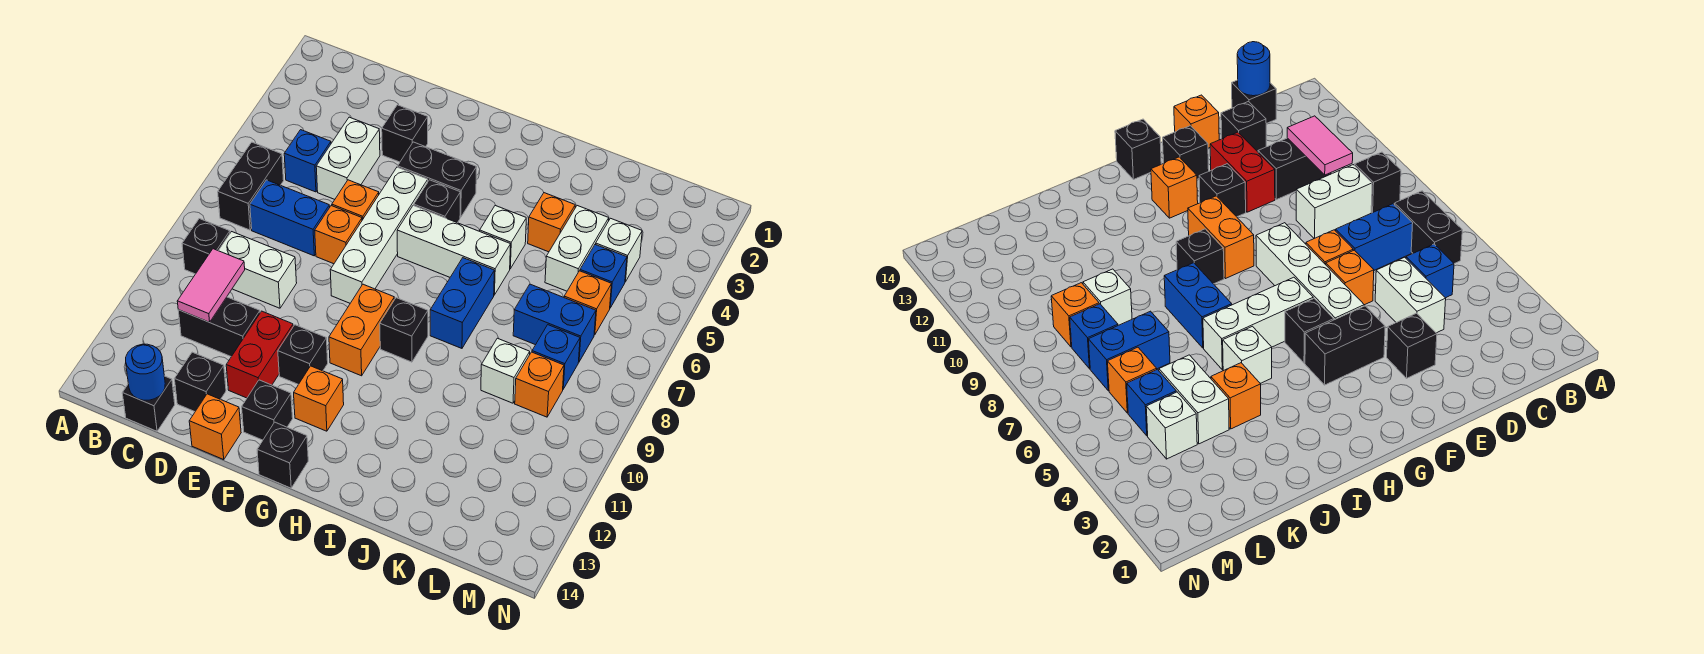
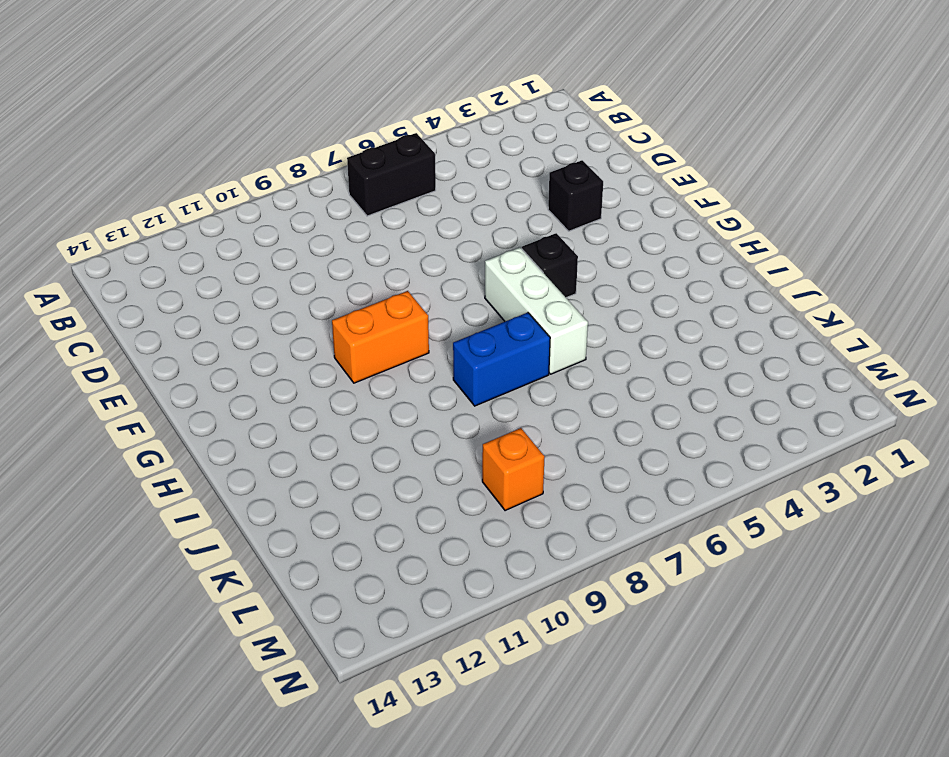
none -> black brick B9 level 1
none -> blue brick C5 level 1
none -> blue brick C7:D7 level 1
none -> white brick C9:D9 level 1

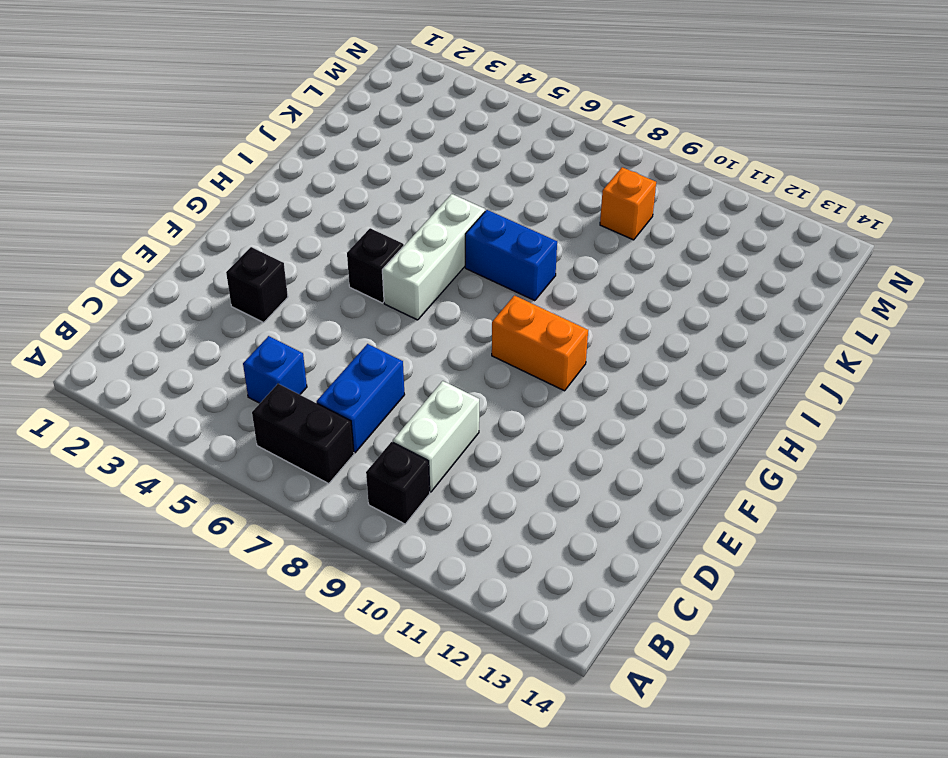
none -> black brick C11:D11 level 1
none -> black brick C14 level 1
none -> white brick D4:D5 level 1
none -> black brick D13 level 1

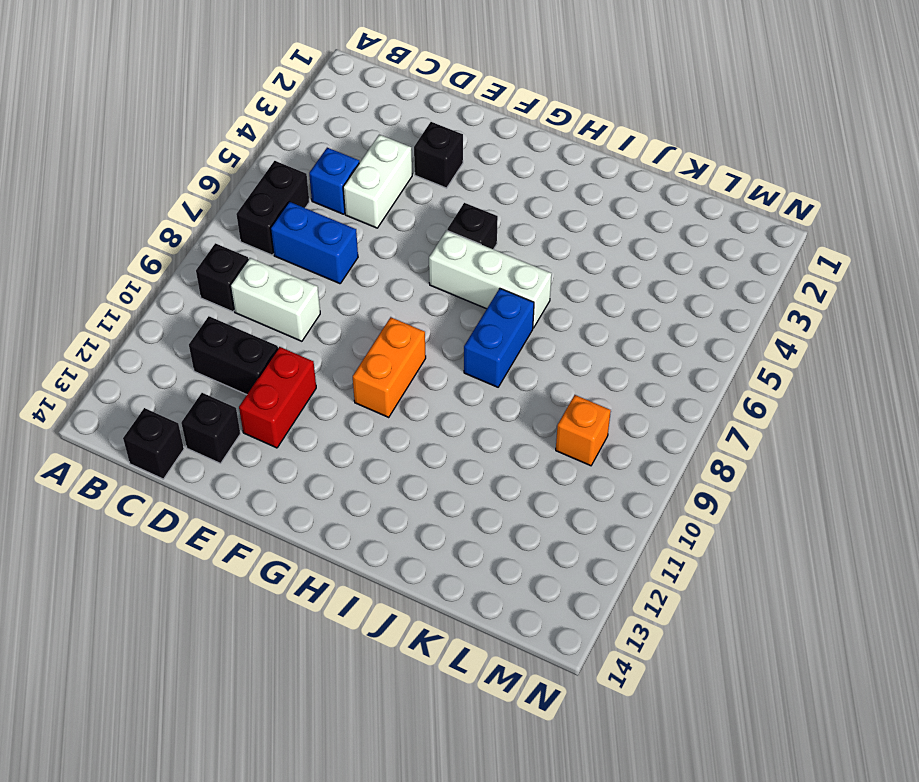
none -> orange brick E6 level 1
none -> orange brick E7 level 1
none -> orange brick E14 level 1
none -> black brick F4:G4 level 1

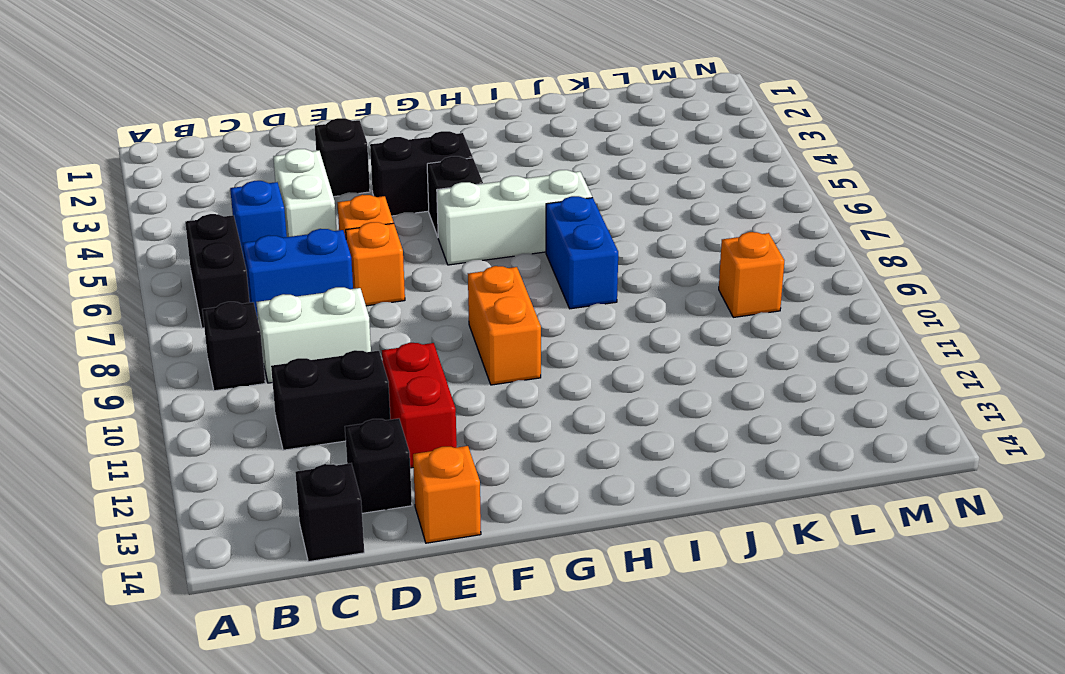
none -> white brick F5:F8 level 1
none -> black brick F11 level 1
none -> black brick F13 level 1
none -> orange brick G12 level 1

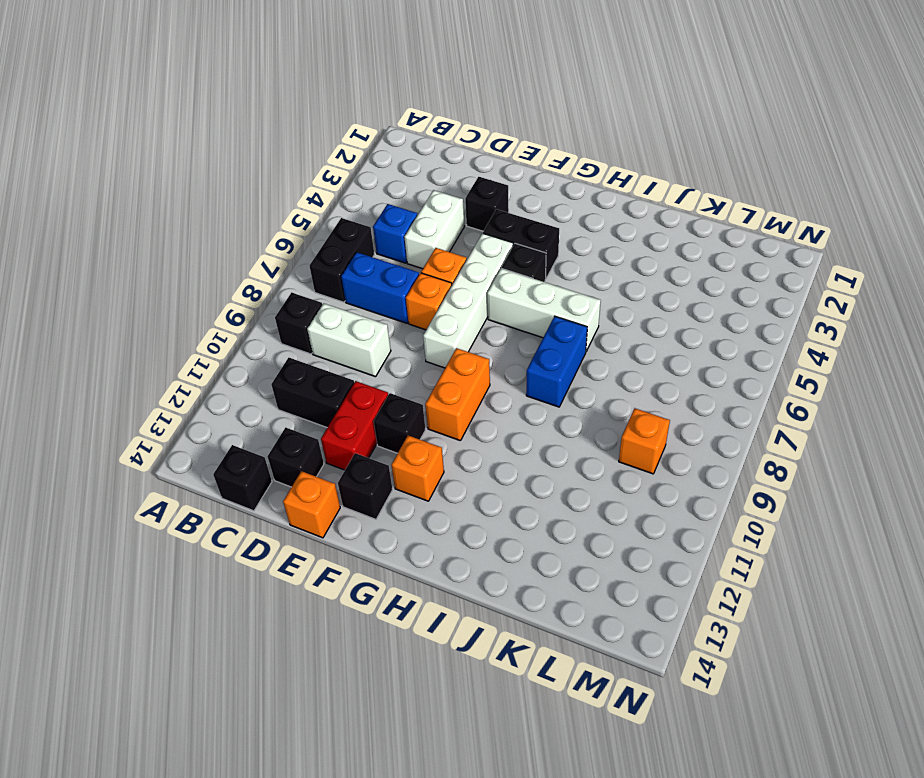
none -> black brick G14 level 1
none -> black brick H9 level 1
none -> white brick I5 level 1
none -> orange brick J4 level 1

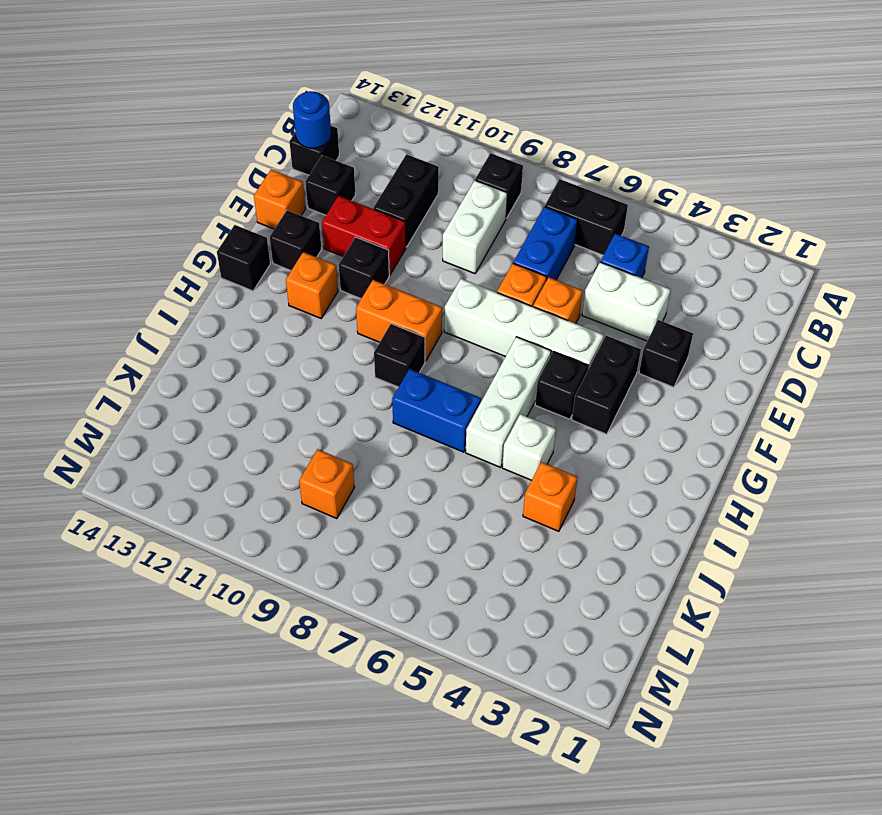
none -> white brick K4:K5 level 1
none -> blue brick K7:L7 level 1
none -> white brick K9 level 1
none -> white brick L4 level 1

